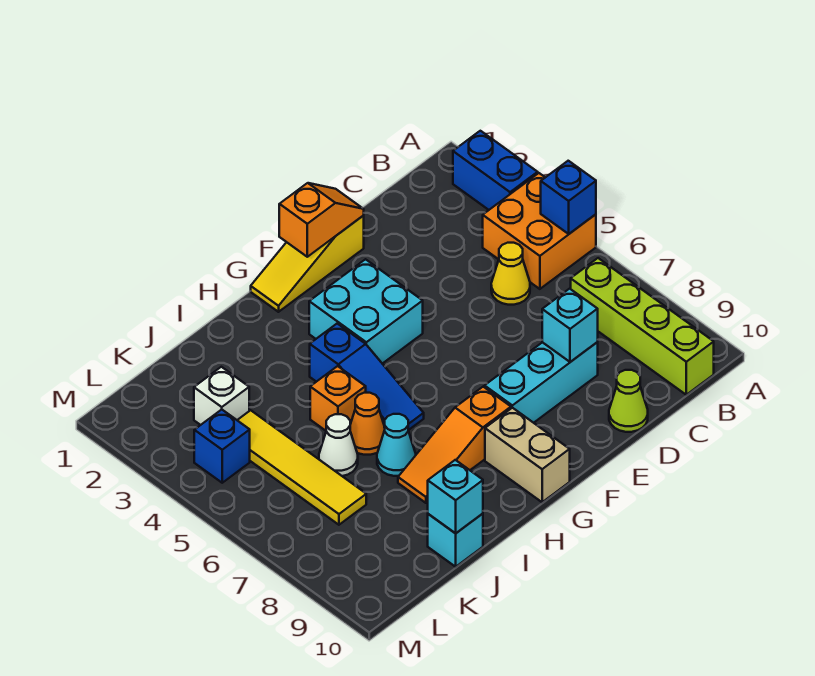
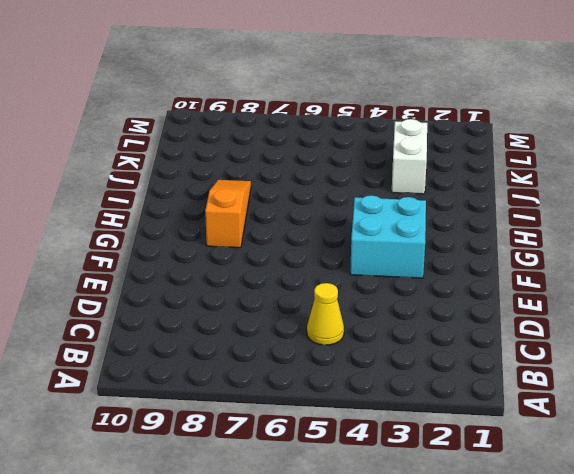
white brick J3:K3 level 1 -> white brick K3 level 1
none -> blue brick A2:A3 level 1
none -> orange brick A4:B5 level 1
none -> lime brick B7:B10 level 1

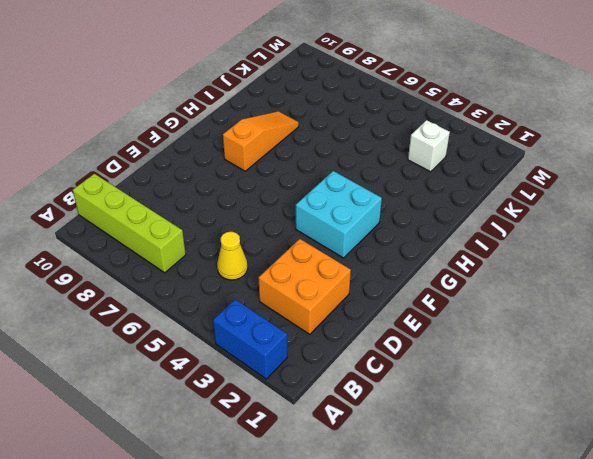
orange brick C2:D3 level 1 -> orange brick A4:B5 level 1
none -> cyan brick D8:F8 level 1
none -> lime cone D10 level 1
none -> yellow slope E1:G1 level 1 top E

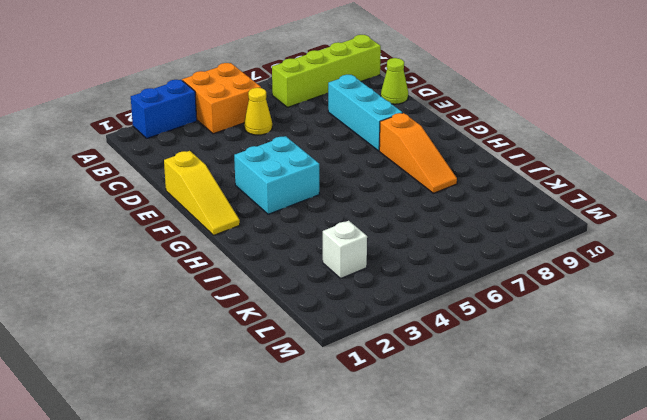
none -> tan brick G9:G10 level 1
none -> blue slope H4:H6 level 1 top 4
none -> orange brick I5 level 1

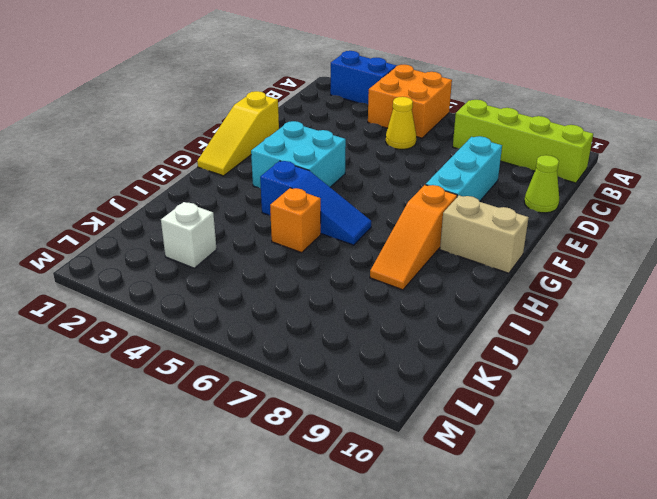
none -> orange cone I6 level 1
none -> cyan cone I7 level 1
none -> white cone J6 level 1

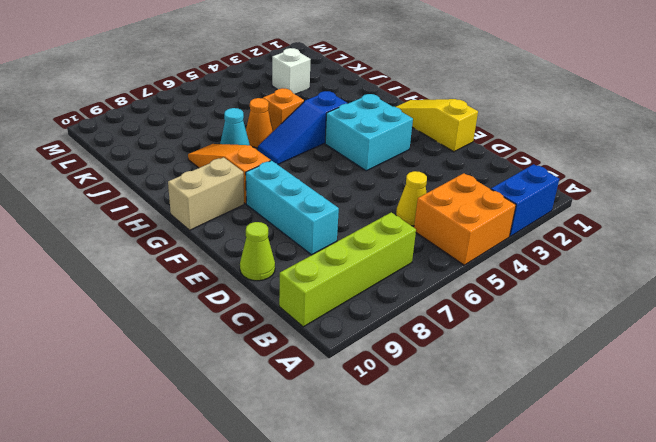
none -> white cone J6 level 1
none -> cyan brick J10 level 1
none -> yellow tile K4:K7 level 1

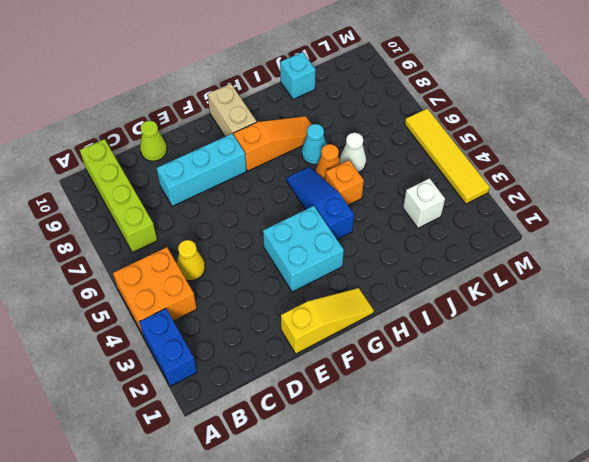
yellow tile M3:M6 level 1 -> yellow tile K4:K7 level 1
none -> blue brick L4 level 1
none -> blue brick A5 level 2
none -> cyan brick D8 level 2

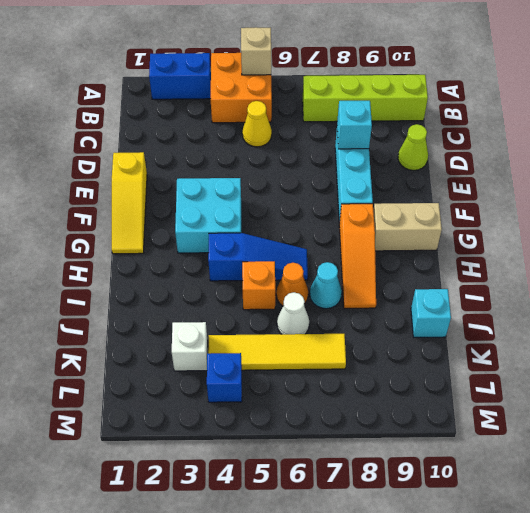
tan brick A5 level 2 -> blue brick A5 level 2
none -> orange slope E1:F1 level 2 top F
none -> cyan brick J10 level 2

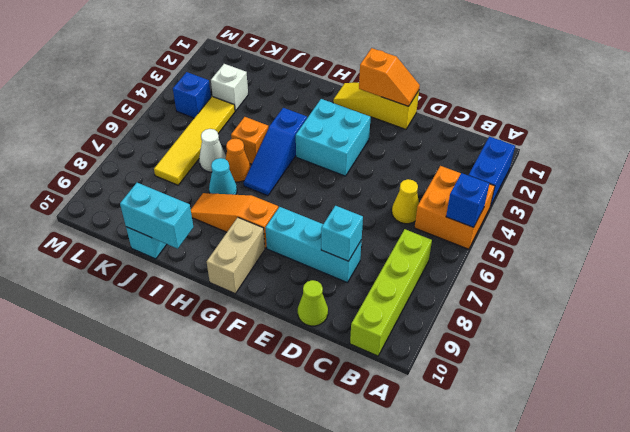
cyan brick I10:J10 level 2 -> cyan brick J10 level 2

